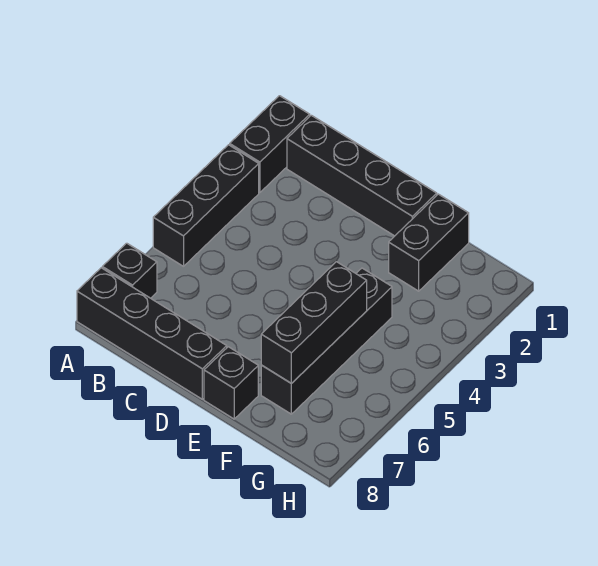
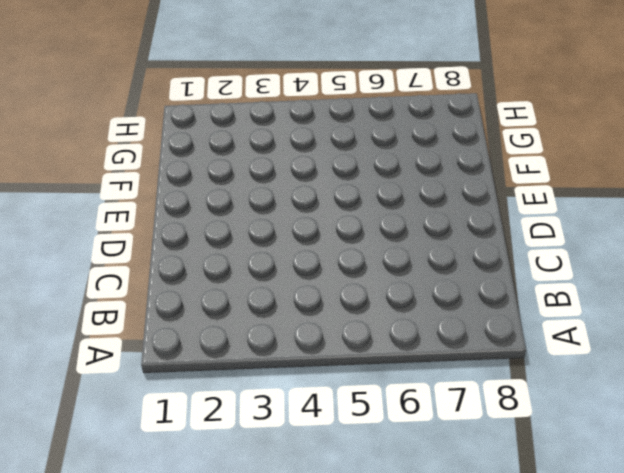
none -> black brick A1:A2 level 1
none -> black brick A3:A5 level 1

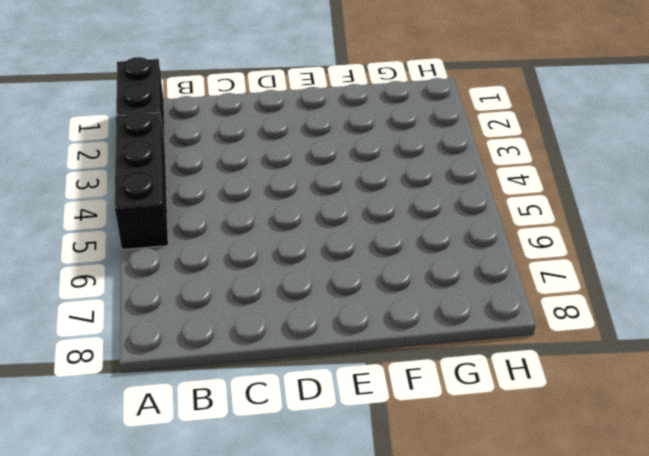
none -> black brick A7 level 1
none -> black brick A8:D8 level 1

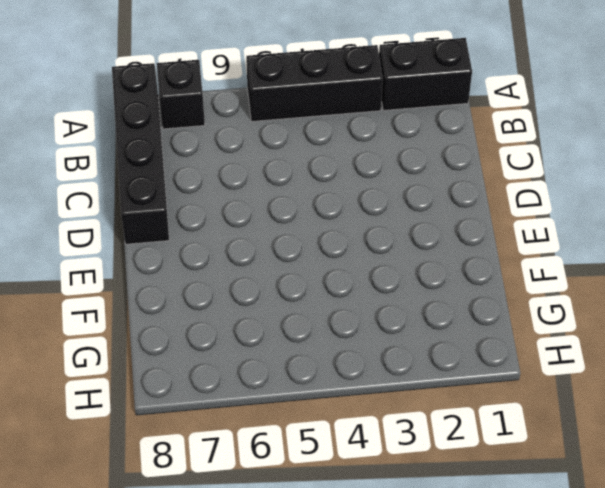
none -> black brick B1:E1 level 1
none -> black brick E8 level 1

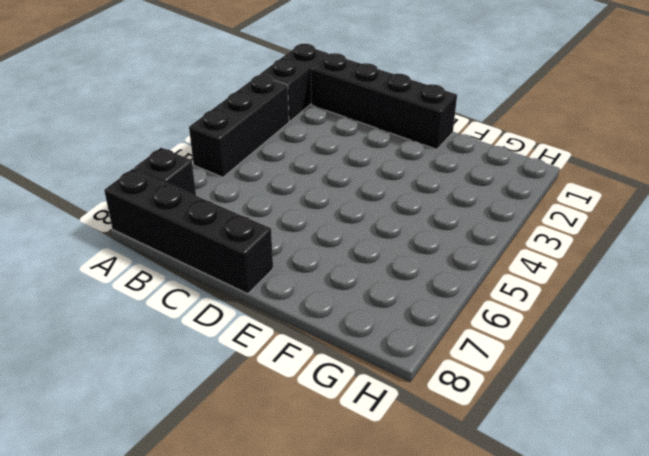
none -> black brick E8 level 1
none -> black brick F1:F2 level 1

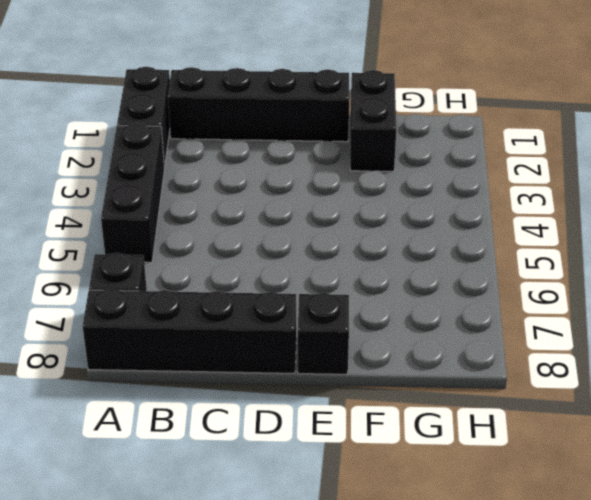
none -> black brick F4:F7 level 1
none -> black brick F5:F7 level 2

